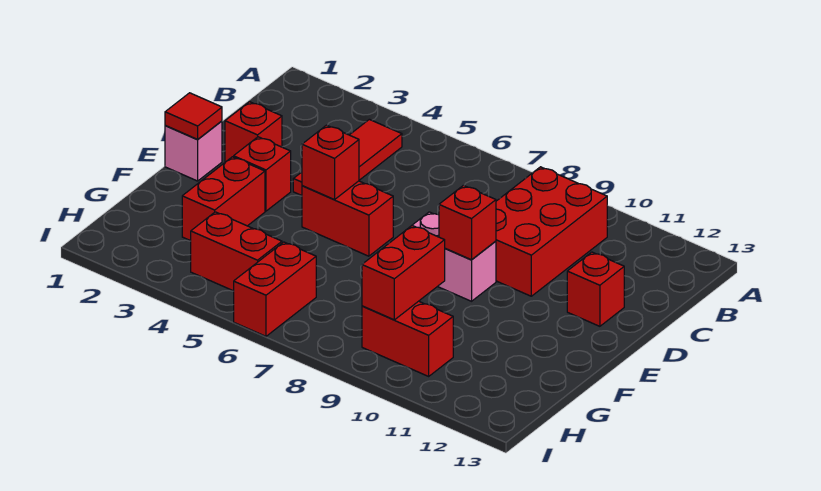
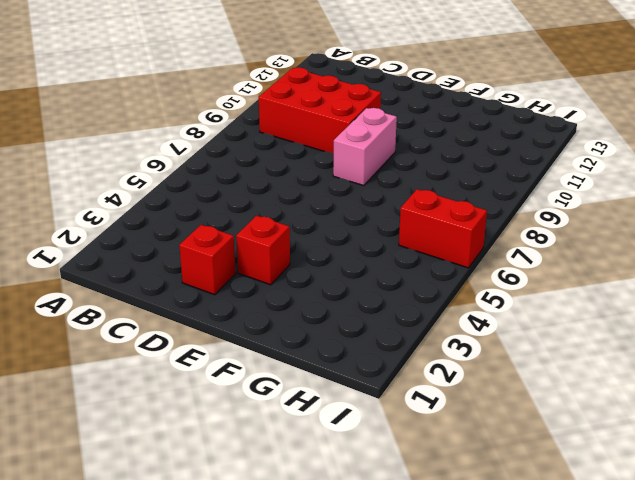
none -> red tile B4:D4 level 1
none -> red brick D12 level 1
none -> pink brick E1 level 1

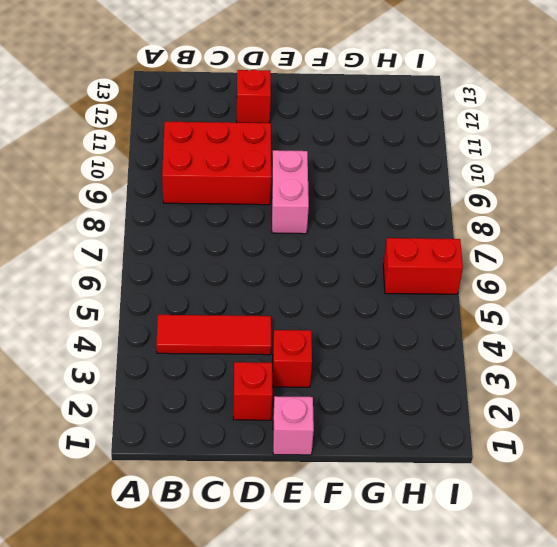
none -> red brick E5:E6 level 1
none -> red brick F3:G3 level 1
none -> red brick H4:H5 level 1

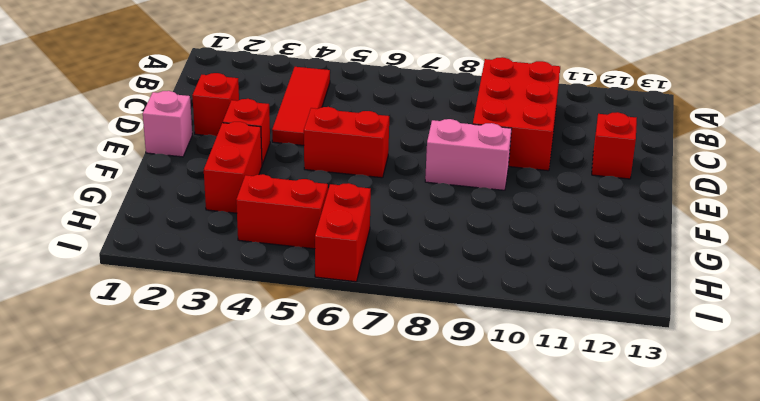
none -> red brick H9:H10 level 1
none -> red tile E1 level 2
none -> red brick E5 level 2

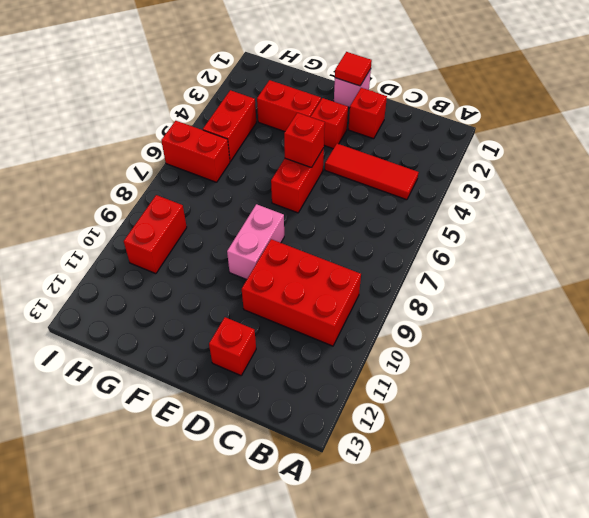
none -> red brick E9 level 2
none -> red brick G9:H9 level 2

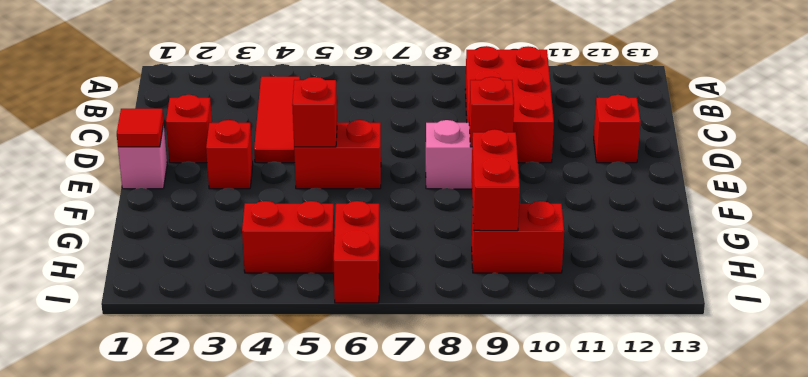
none -> red brick F3:G3 level 1

